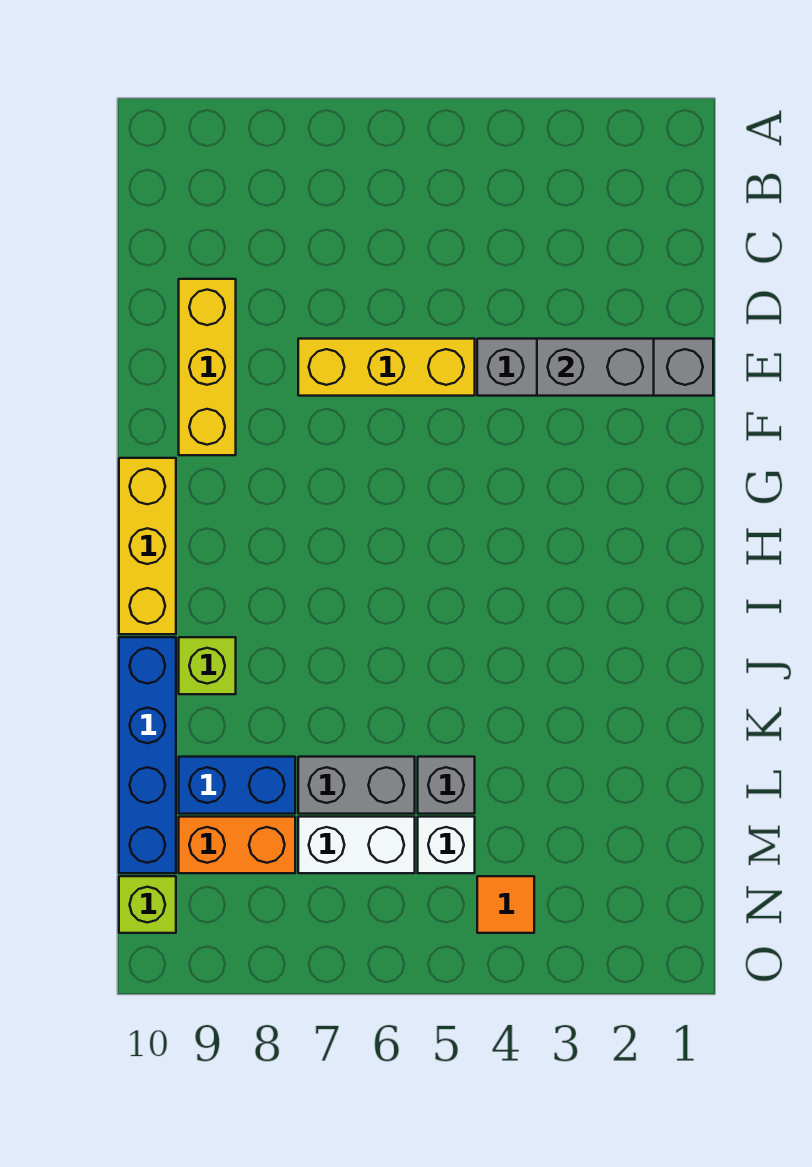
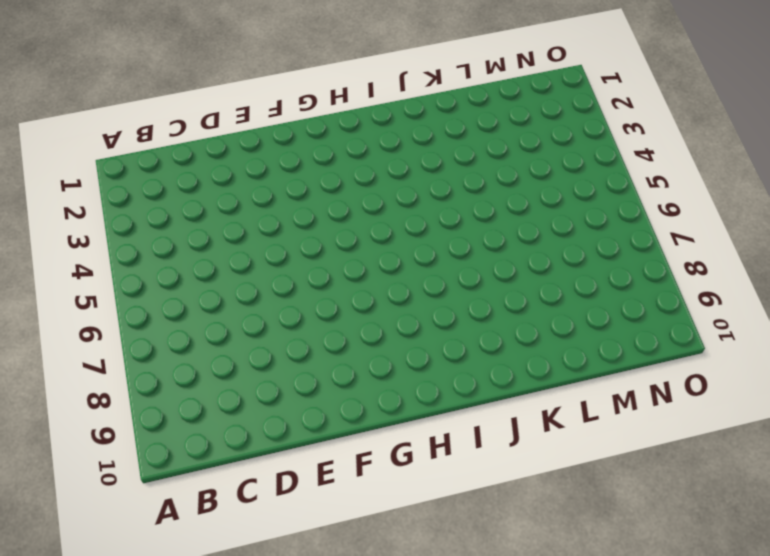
none -> yellow brick D9:F9 level 1
none -> grey brick E1:E4 level 1
none -> yellow brick E5:E7 level 1

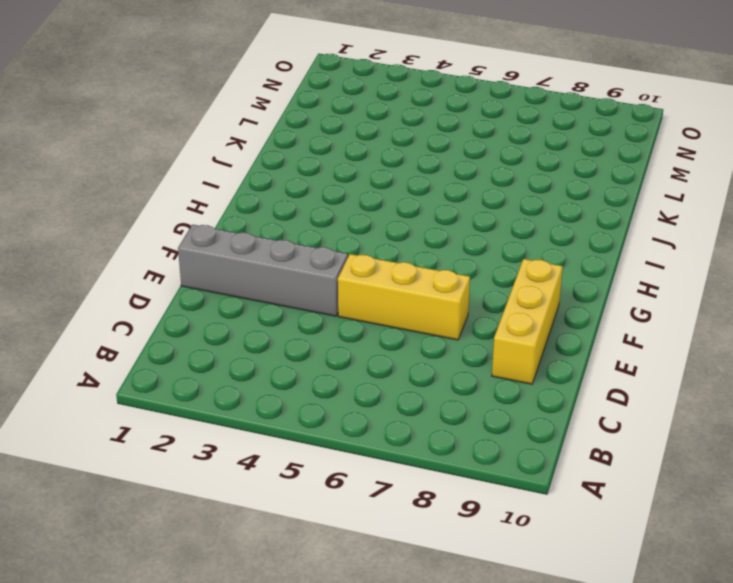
none -> yellow brick G10:I10 level 1
none -> lime brick J9 level 1
none -> blue brick J10:M10 level 1

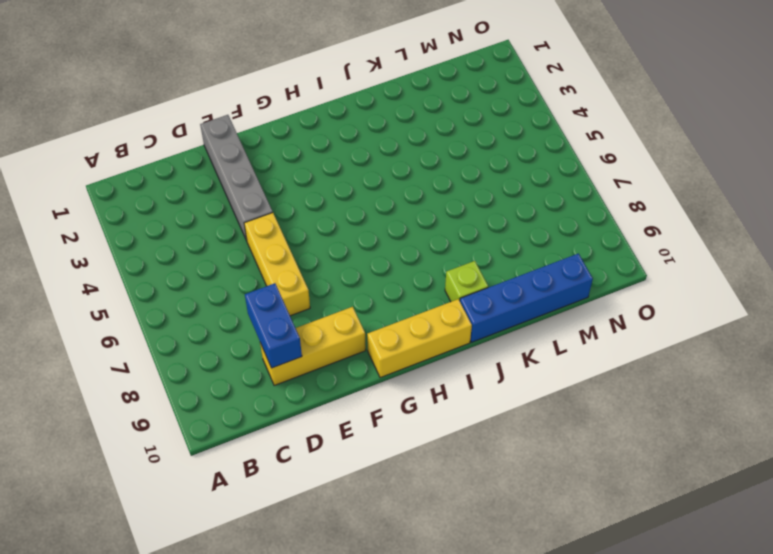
blue brick D8:D9 level 2 -> blue brick L8:L9 level 1
none -> grey brick L5 level 1
none -> grey brick L6:L7 level 1
none -> white brick M5 level 1

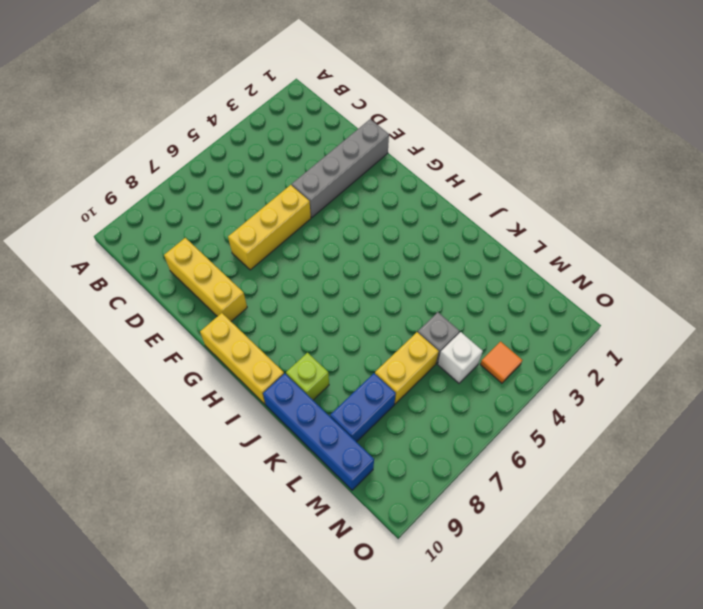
yellow brick L6:L7 level 1 -> grey brick L6:L7 level 1
none -> white brick M6:M7 level 1
none -> orange brick M8:M9 level 1
none -> lime brick N10 level 1

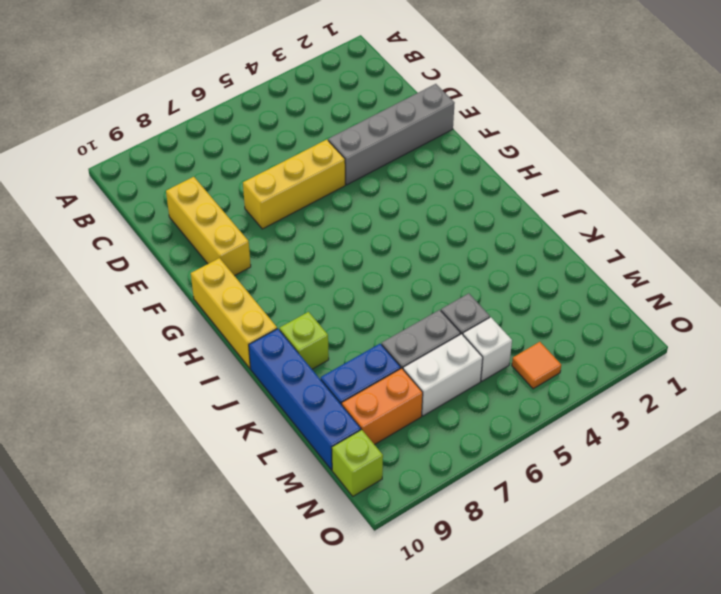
none -> grey brick E2:E3 level 2

